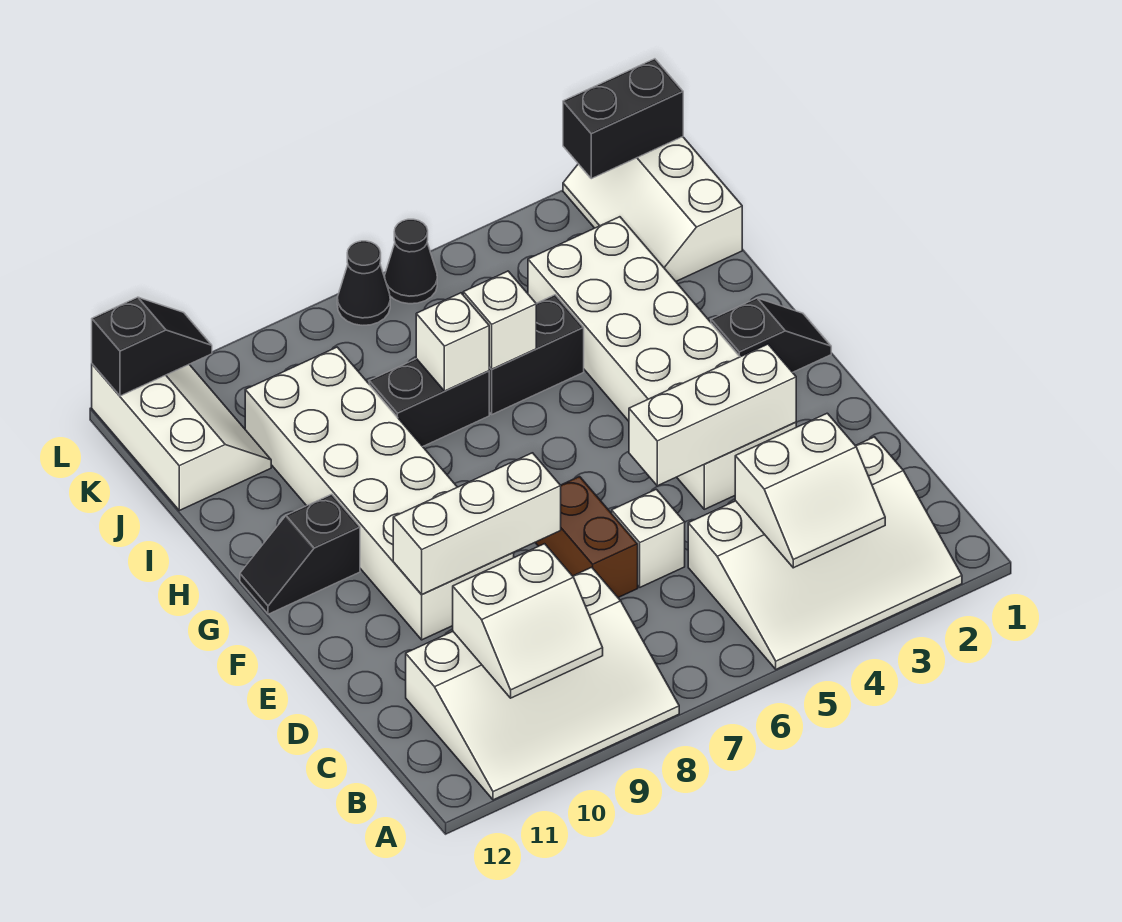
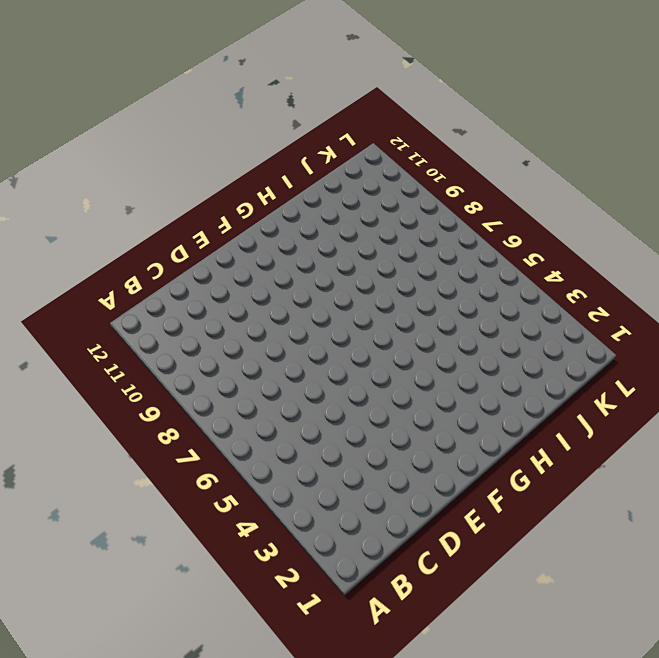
none -> white slope A2:C5 level 1 top C
none -> white slope A8:C11 level 1 top C
none -> white brick D6 level 1

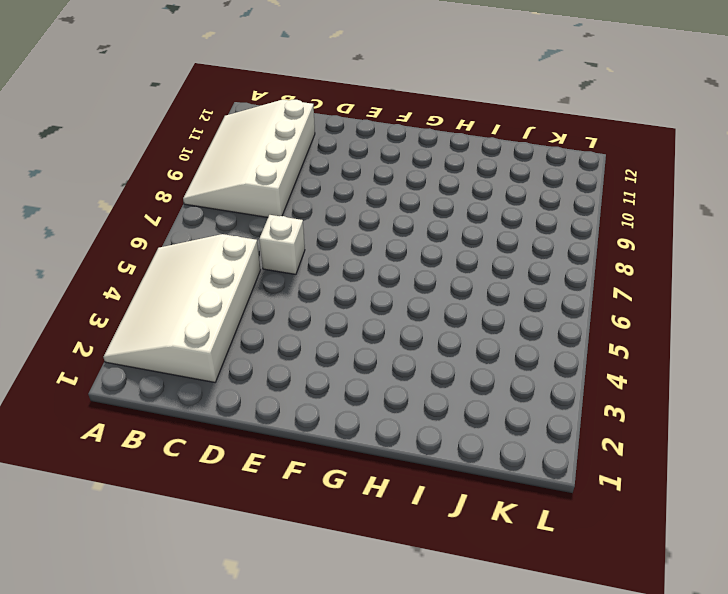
none -> brown brick D7:E7 level 1
none -> white brick E3:J4 level 1
none -> white brick E9:J10 level 1

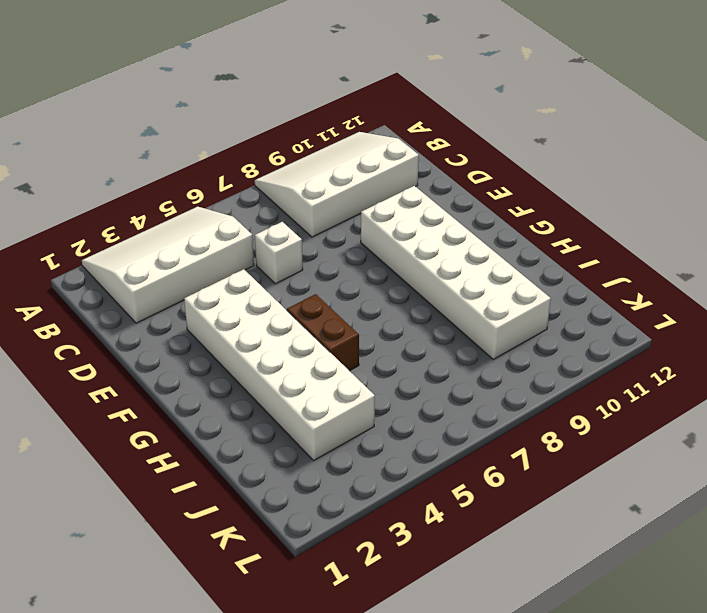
brown brick G5:H5 level 1 -> brown brick D7:E7 level 1
none -> black slope G1:G2 level 1 top 2
none -> black slope G11:G12 level 1 top 11
none -> black brick I5:I6 level 1

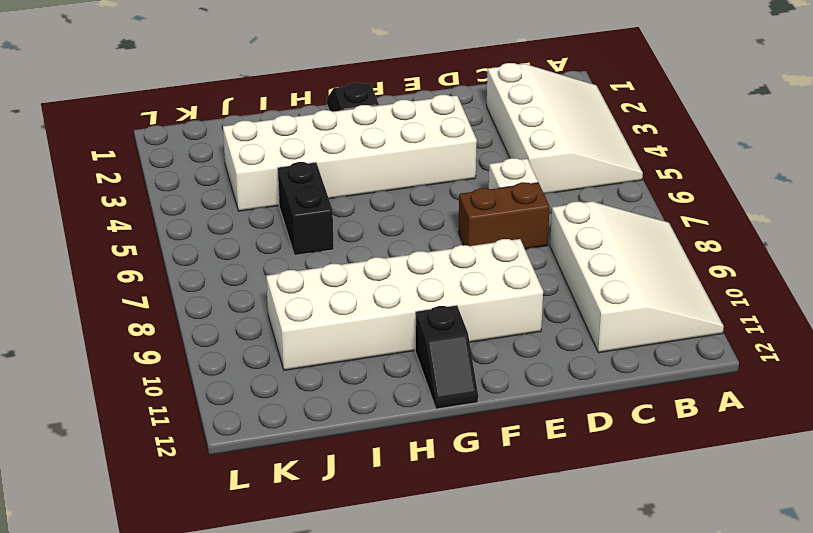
none -> black brick I7:I8 level 1
none -> white slope J1:L2 level 1 top 1
none -> white slope J11:L12 level 1 top 12

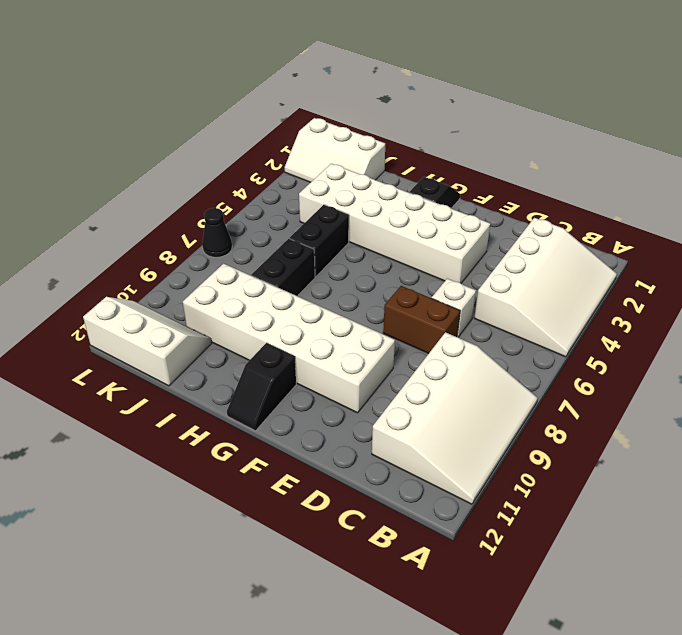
none -> black cone L6 level 1
none -> white slope B3:C4 level 2 top C
none -> white slope B9:C10 level 2 top C

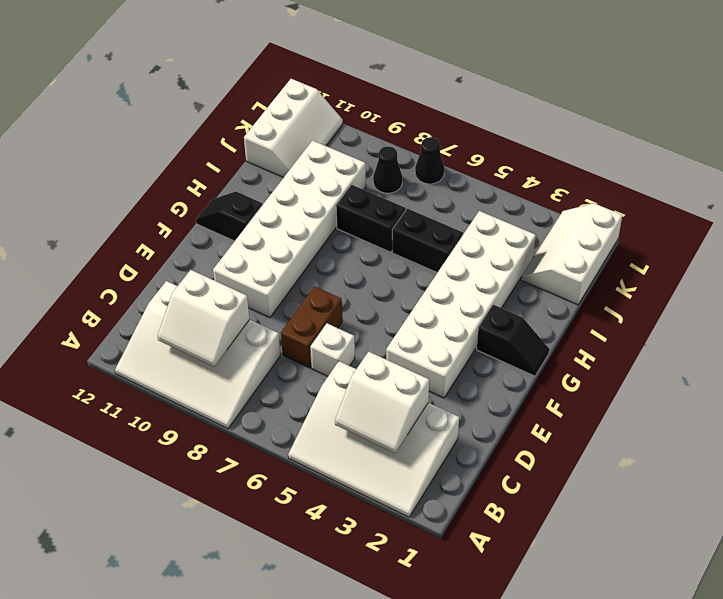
black cone K8 level 1 -> black cone L6 level 1
none -> white brick E3:E5 level 2
none -> white brick E8:E10 level 2
none -> white brick I6 level 2

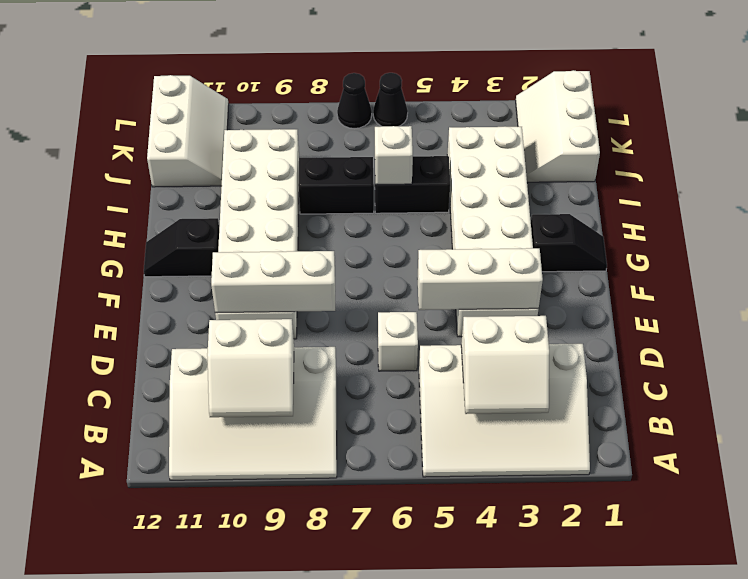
none -> brown brick D7:E7 level 1
none -> white brick I7 level 2
none -> black brick L1:L2 level 2

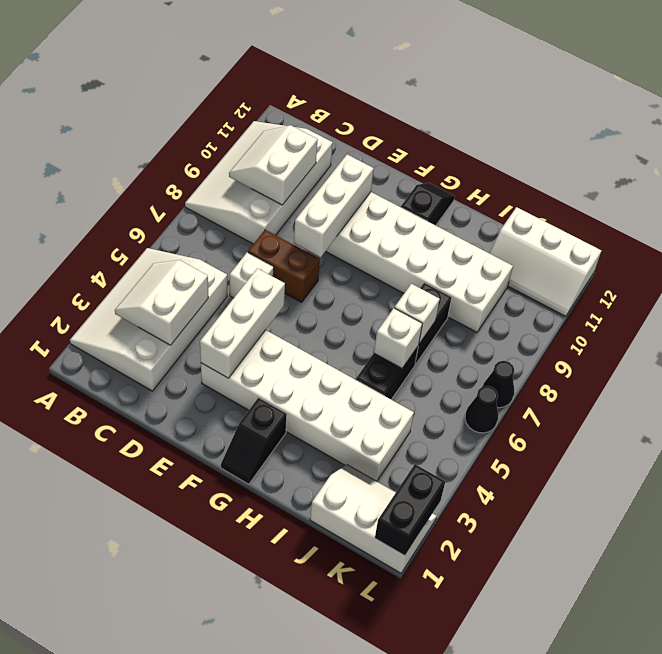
none -> black slope L11:L12 level 2 top 12

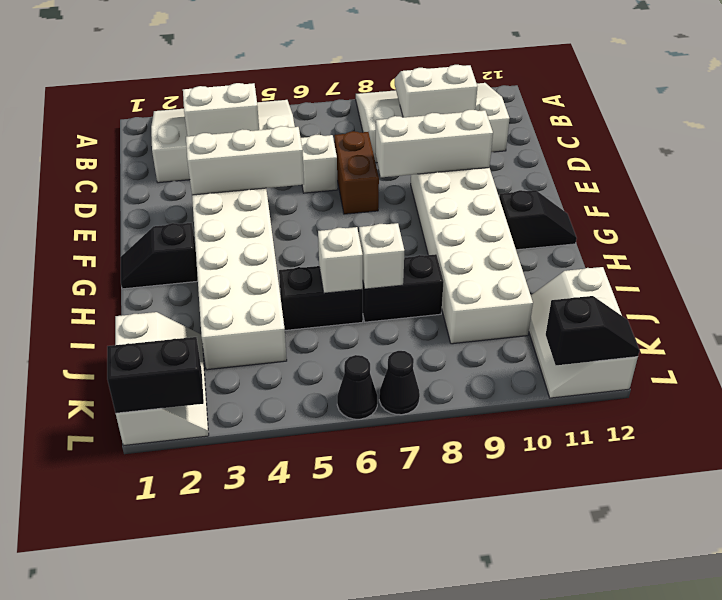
black slope L11:L12 level 2 top 11 -> black slope L11:L12 level 2 top 12

